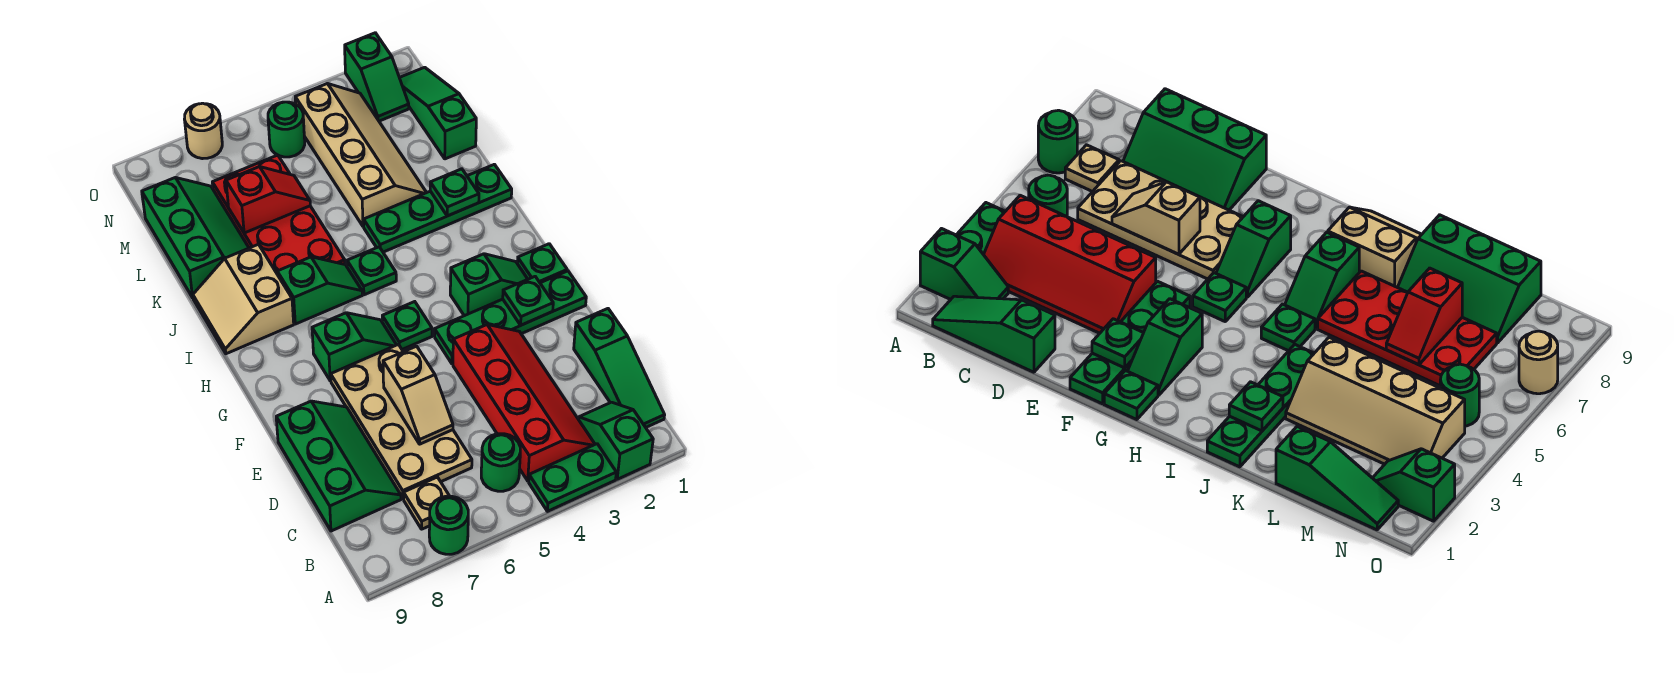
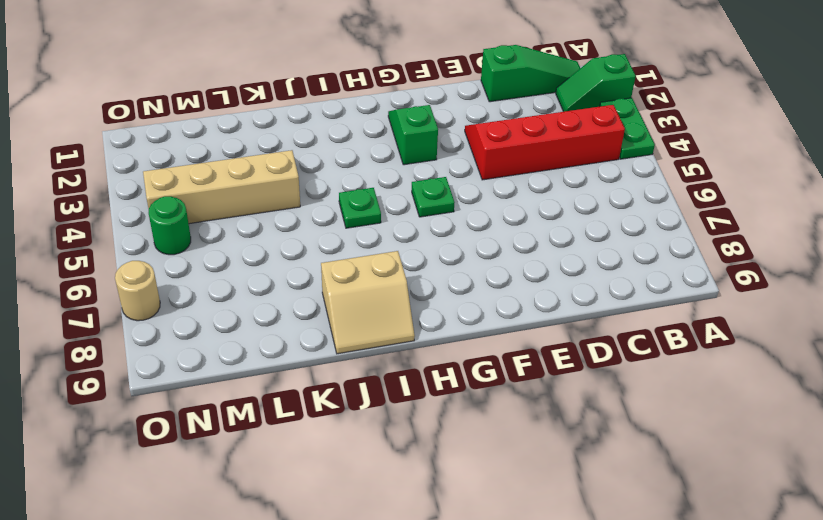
none -> green round brick A7 level 1
none -> green round brick B5 level 1
none -> tan plate B7 level 1

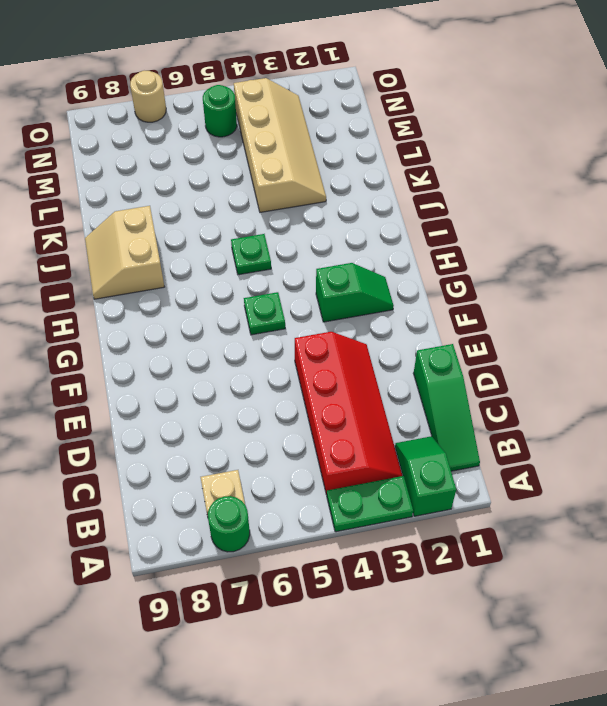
none -> green round brick B5 level 1
none -> tan plate C6:F7 level 1
none -> green slope C8:E9 level 1 top 9

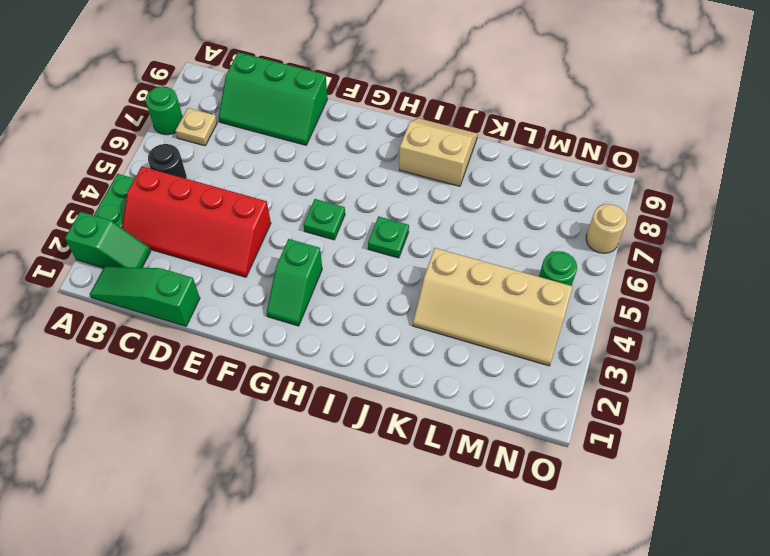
black round brick B5 level 1 -> green round brick B5 level 1
none -> tan plate C6:F7 level 1
none -> green plate F1:F4 level 1
none -> green plate G1 level 1

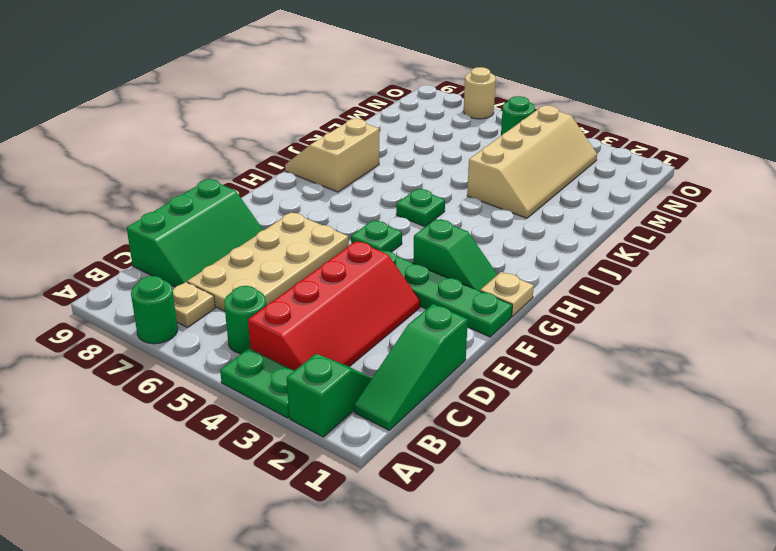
tan plate G1 level 1 -> green plate G1 level 1
none -> green slope G6:G7 level 1 top 7
none -> green slope I6:I7 level 1 top 7
none -> green plate J1:J4 level 1

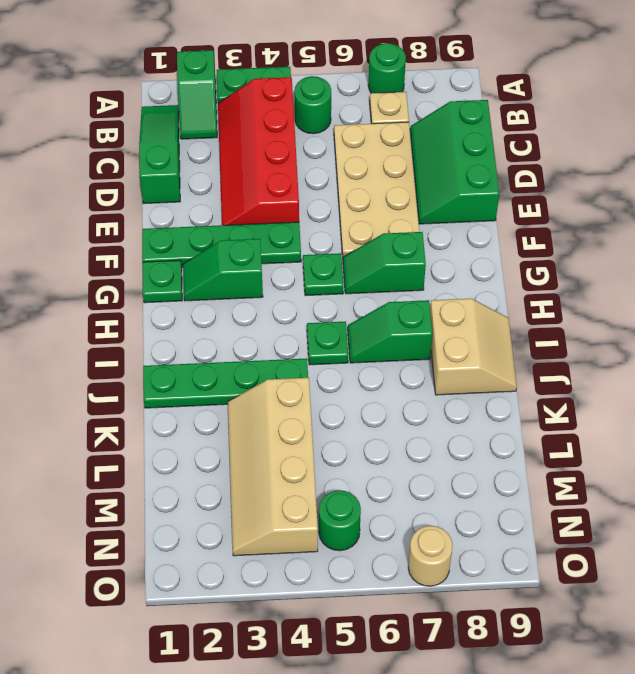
none -> red plate J6:M7 level 1
none -> green slope K8:M9 level 1 top 9
none -> green slope L1:N1 level 1 top L

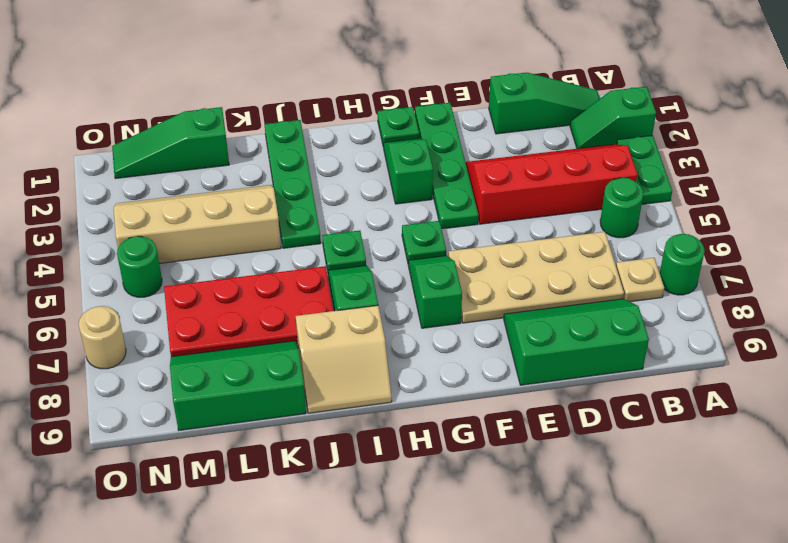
none -> green slope N2:O2 level 1 top O
none -> tan slope D6:E6 level 2 top E
none -> green plate F2 level 2

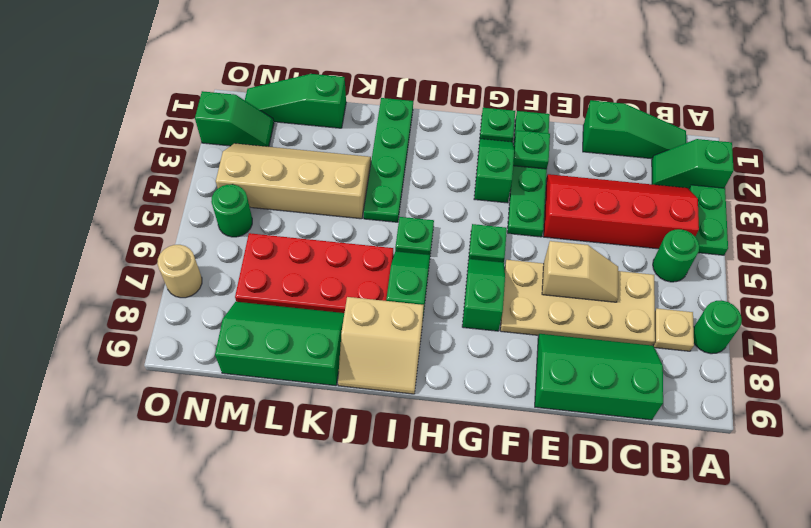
none -> green plate J2 level 2
none -> red slope L6:L7 level 2 top 7

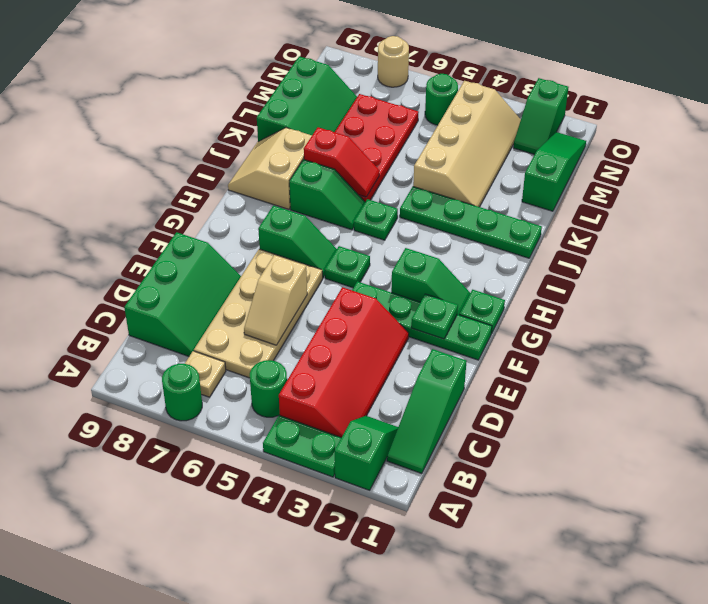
red slope J6:J7 level 2 top 7 -> red slope L6:L7 level 2 top 7
none -> green plate J2 level 2

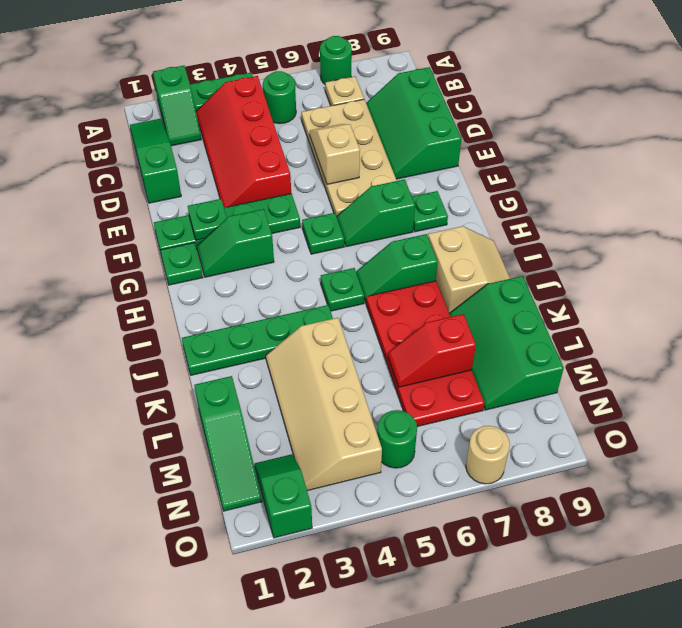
green plate G8 level 1 -> green plate J2 level 2

